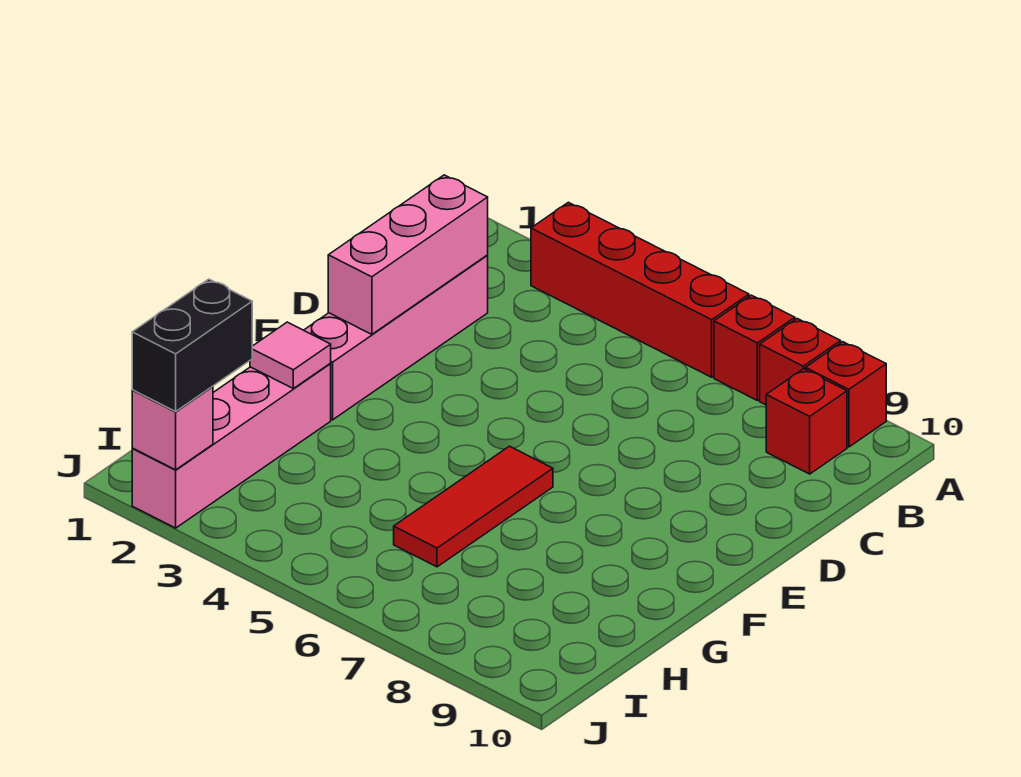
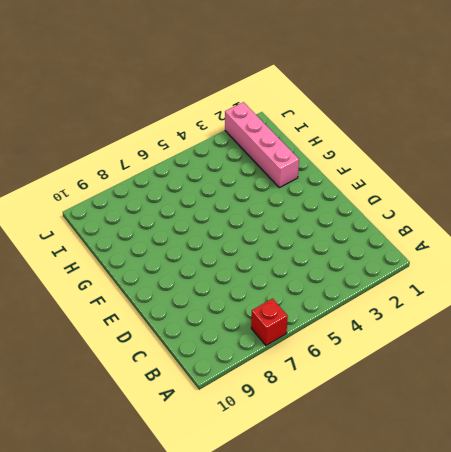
none -> red brick A3:A6 level 1
none -> red brick A8 level 1
none -> red brick A9 level 1

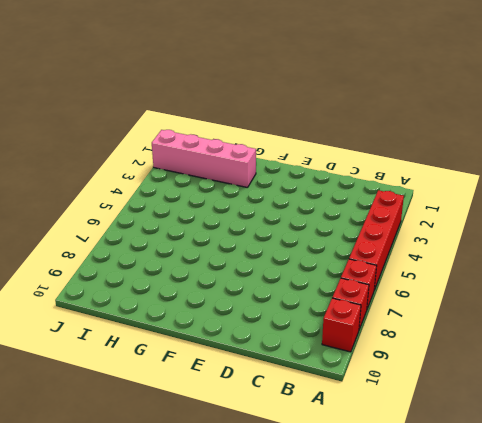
none -> red brick B9 level 1
none -> pink brick C2:F2 level 1
none -> red tile F6:H6 level 1

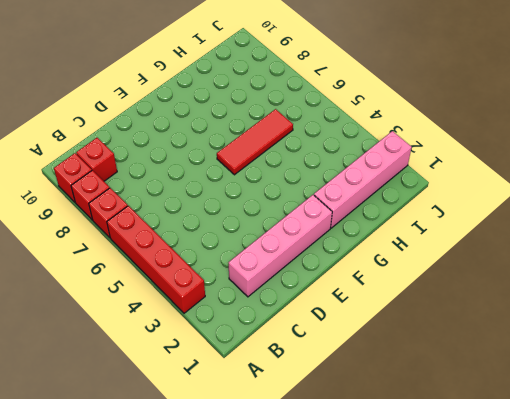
none -> pink brick C2:E2 level 2
none -> pink tile G2 level 2
none -> pink brick J2 level 2

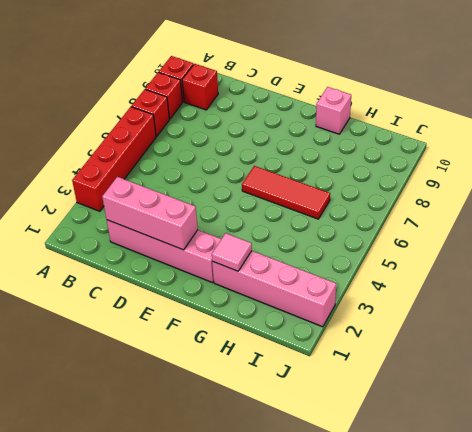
pink brick G10 level 1 -> pink brick J2 level 2
none -> black brick I2:J2 level 3

